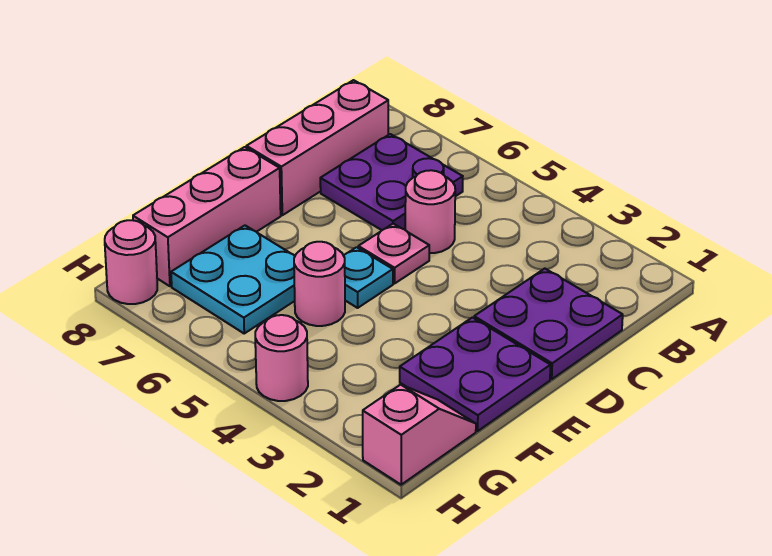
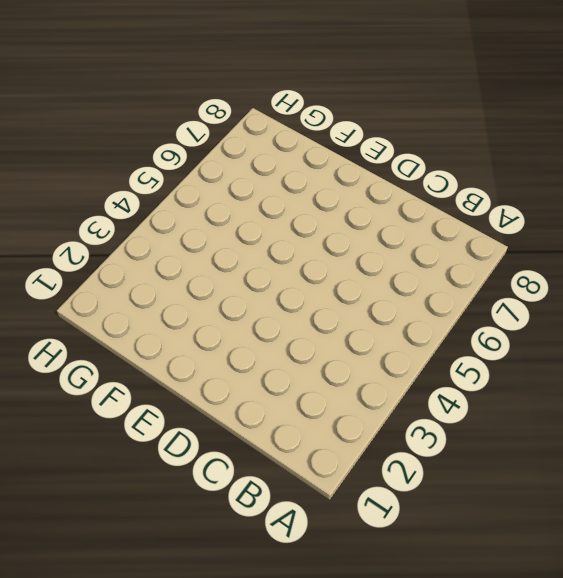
none -> purple plate B6:C7 level 1
none -> pink brick B8:D8 level 1
none -> purple plate C1:D2 level 1

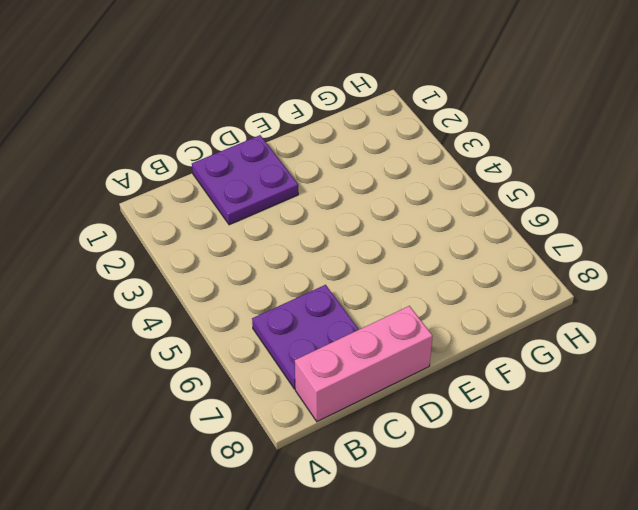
none -> pink round brick C5 level 1
none -> pink plate D5 level 1
none -> purple plate E1:F2 level 1

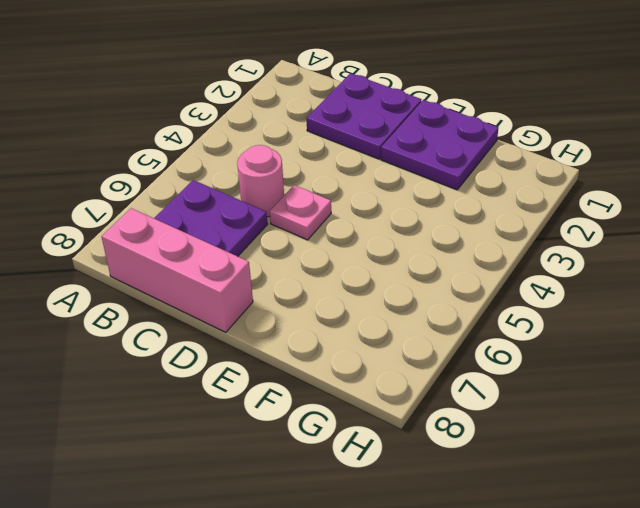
none -> cyan plate E5 level 1
none -> pink brick E8:G8 level 1
none -> pink round brick F5 level 1

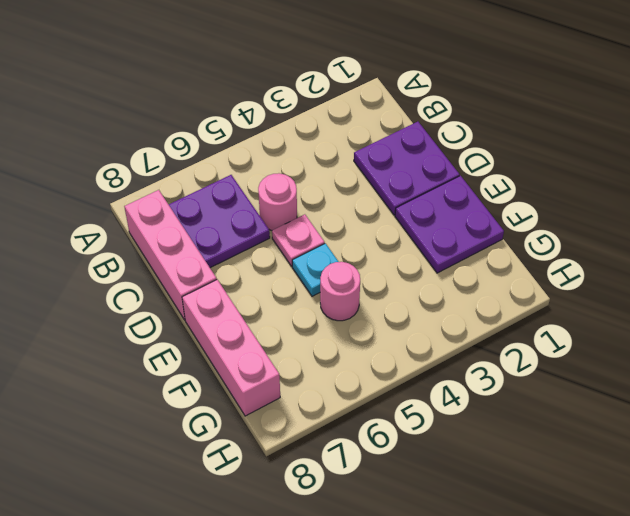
none -> cyan plate F6:G7 level 1
none -> pink slope G1:H1 level 1 top H
none -> pink round brick H4 level 1

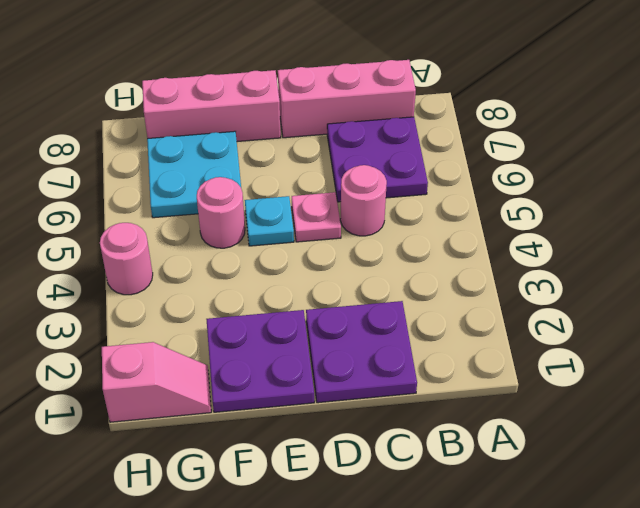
none -> pink round brick H8 level 1

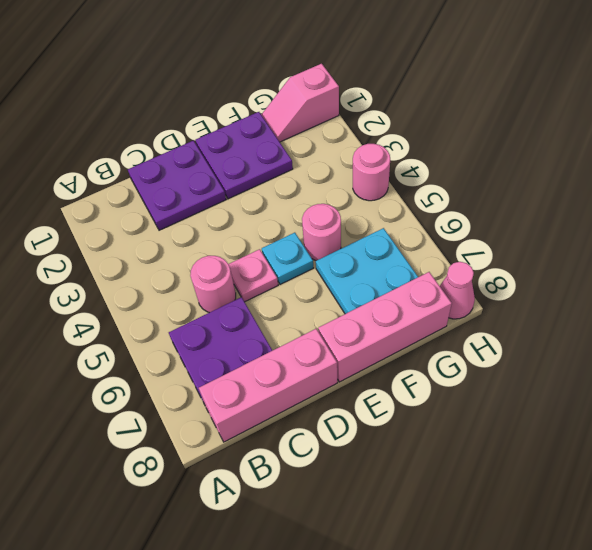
pink cone H8 level 1 -> pink round brick H8 level 1

